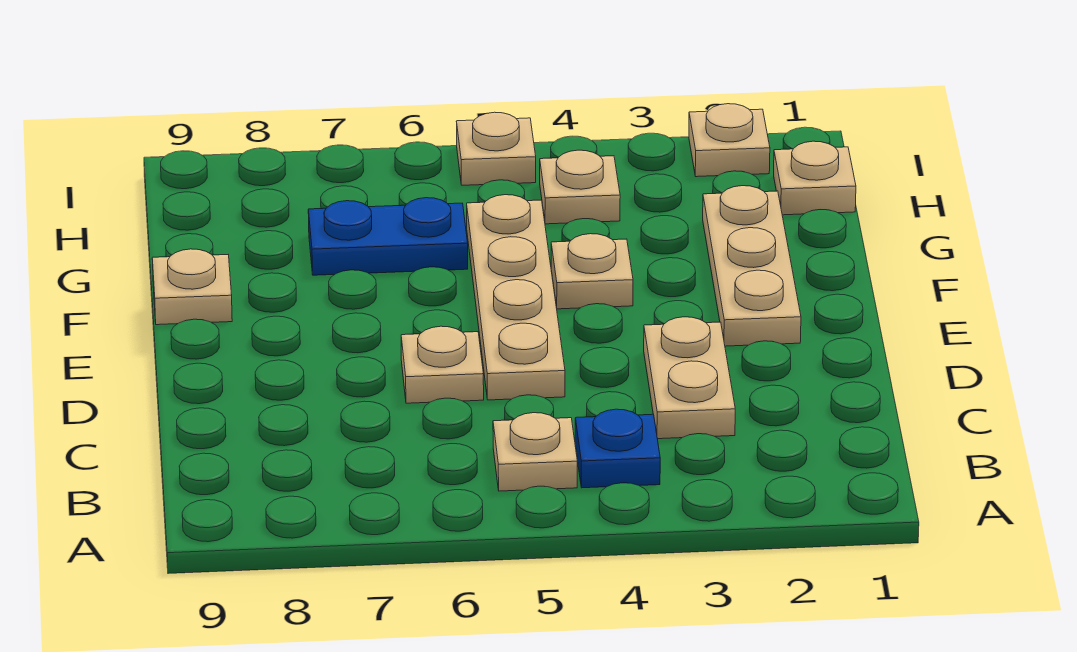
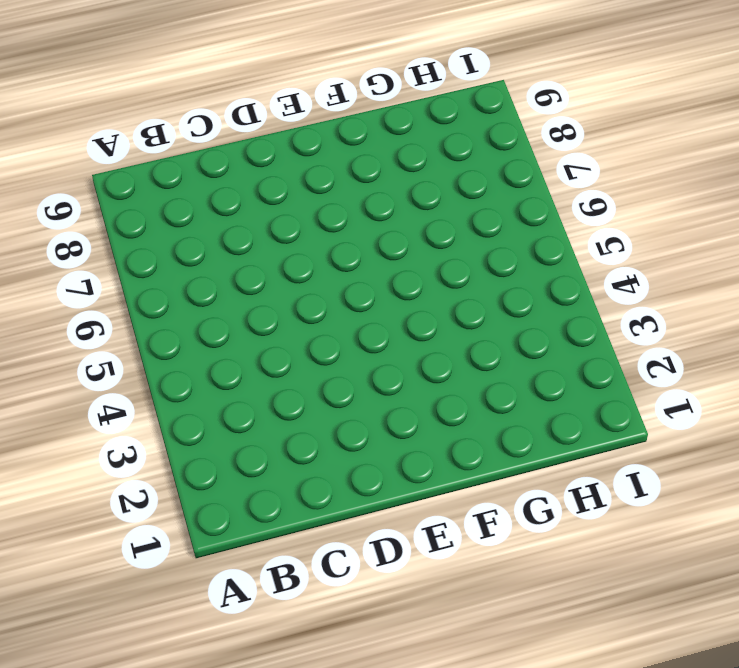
none -> blue plate B4 level 1
none -> tan plate B5 level 1
none -> tan plate C3:D3 level 1

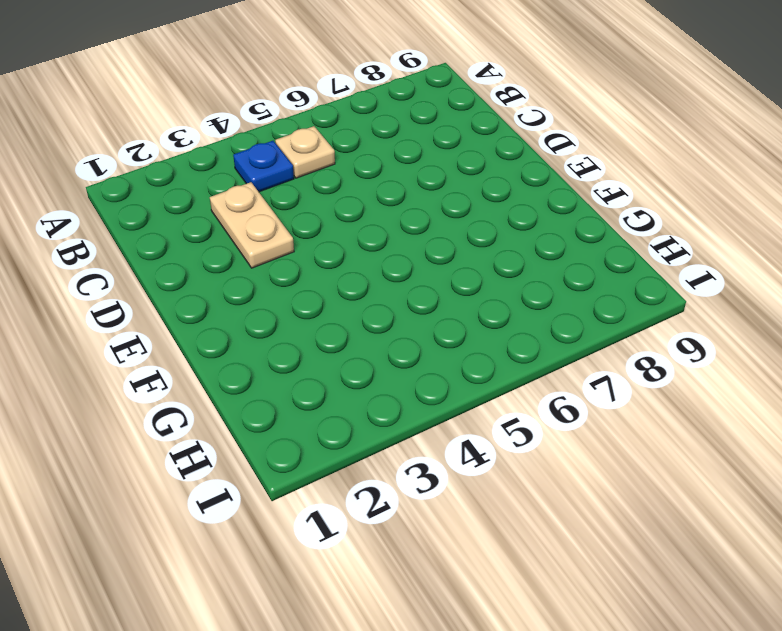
none -> tan plate D5:G5 level 1
none -> tan plate D6 level 1
none -> tan plate E2:G2 level 1

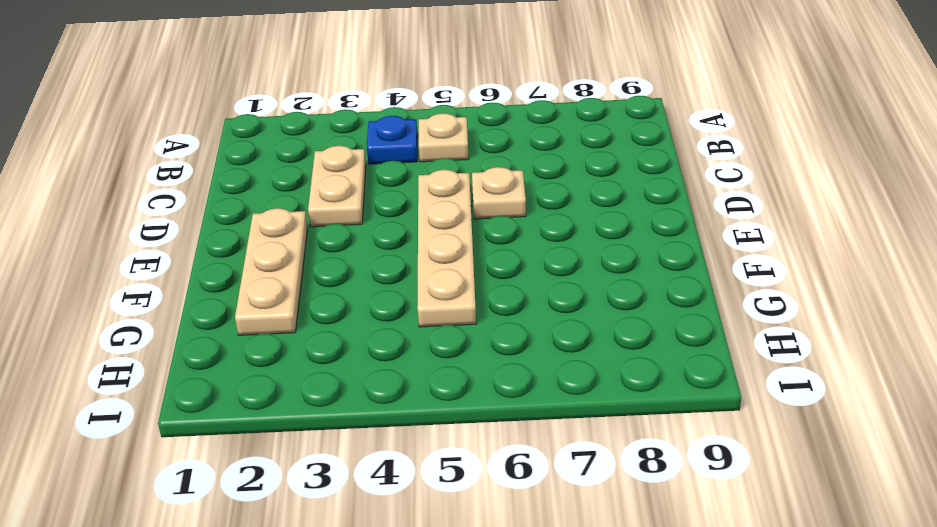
none -> tan plate F4 level 1
none -> tan plate F9 level 1
none -> blue plate G6:G7 level 1

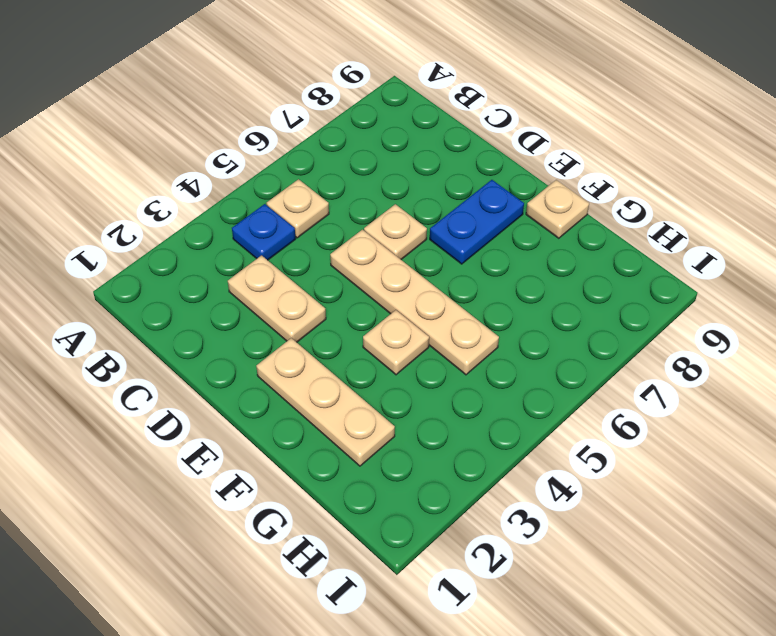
blue plate E7:E8 level 1 -> blue plate G6:G7 level 1
none -> tan plate H1 level 1
none -> tan plate H4 level 1
none -> tan plate I2 level 1

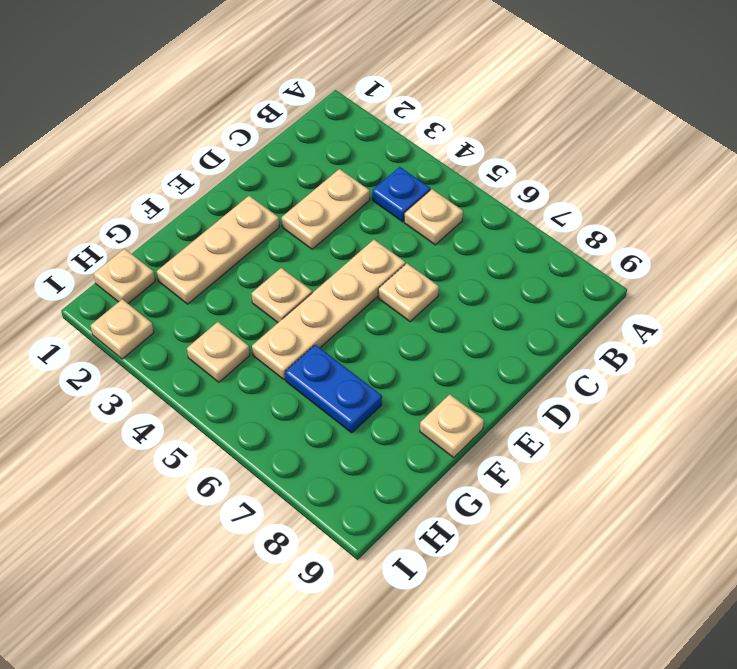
none -> tan plate I5 level 1

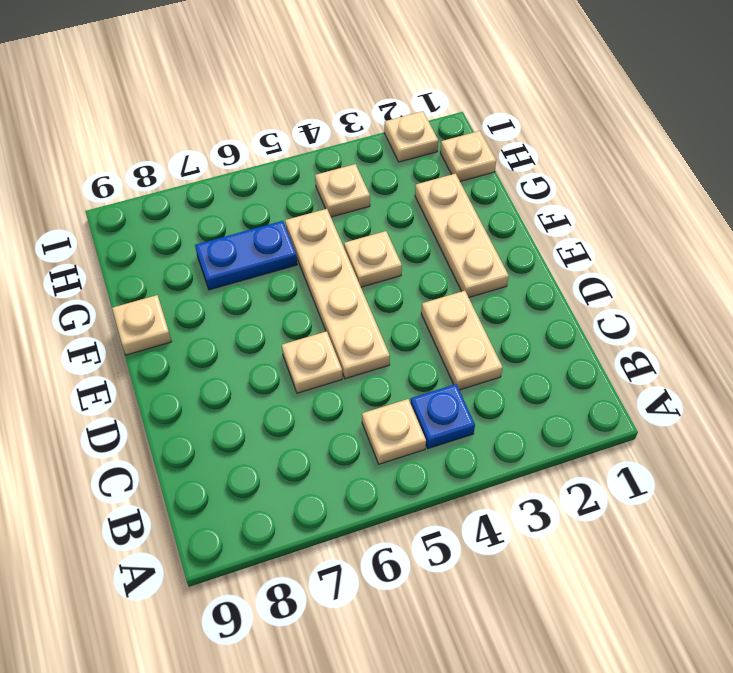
none -> tan plate I5 level 1

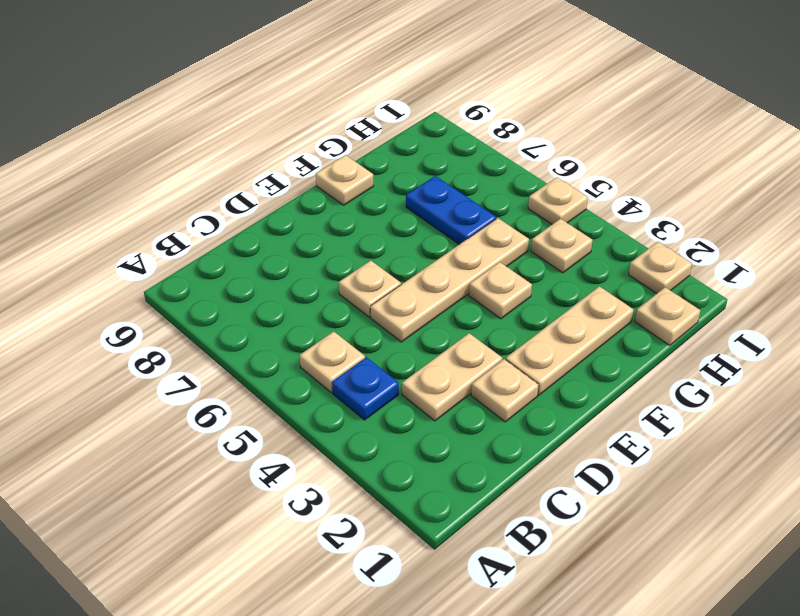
tan plate D2 level 1 -> none

